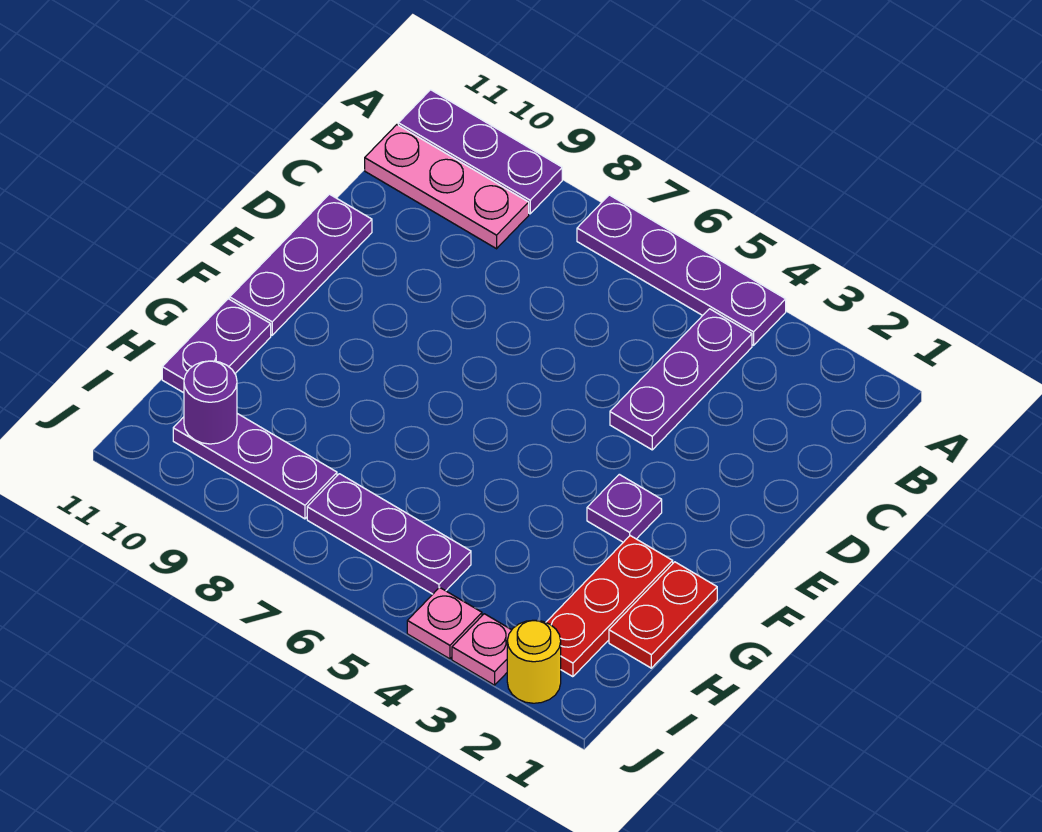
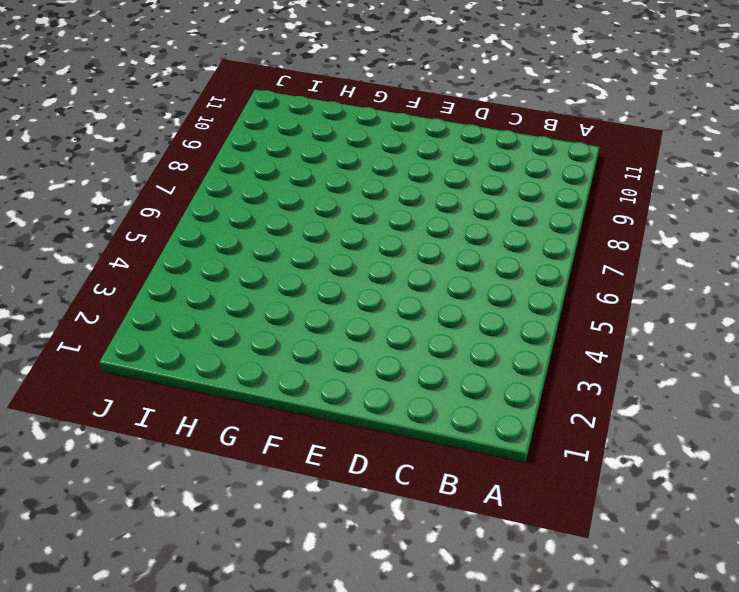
none -> purple plate A4:A7 level 1
none -> purple plate A9:A11 level 1
none -> purple plate B4:D4 level 1

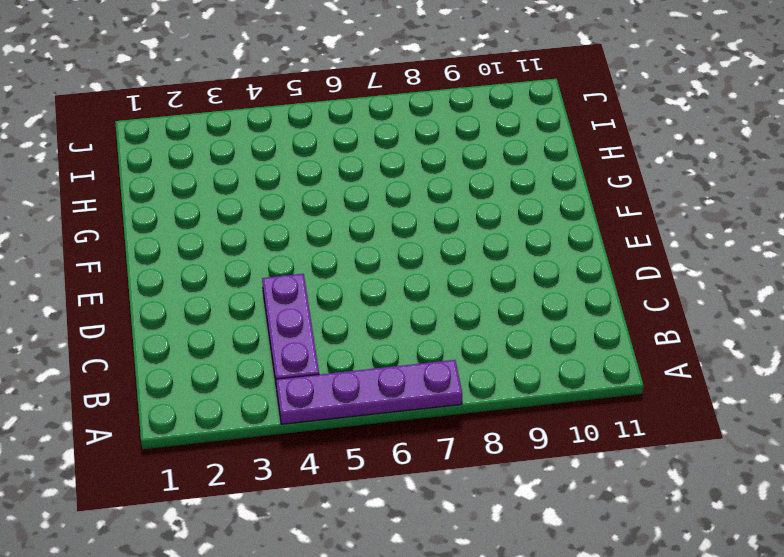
none -> purple plate A9:A11 level 1
none -> pink plate B9:B11 level 1
none -> purple plate D11:F11 level 1

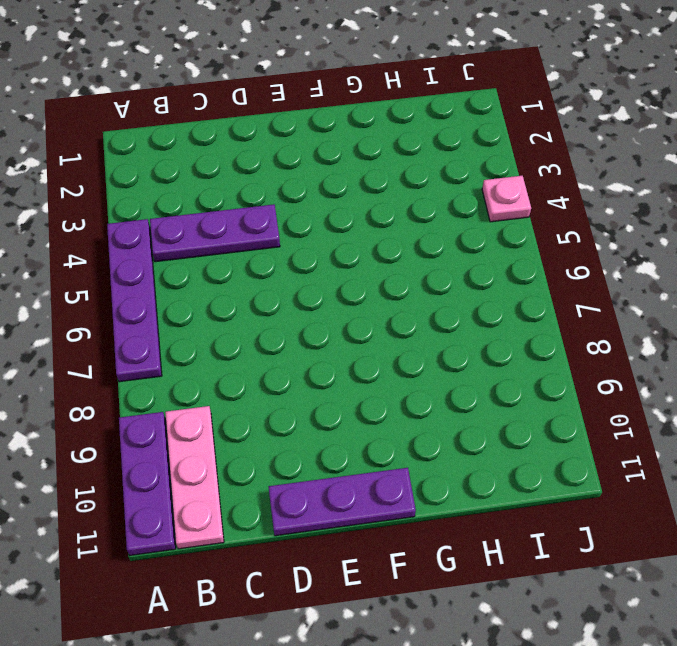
none -> purple plate F3 level 1
none -> red plate G1:H1 level 1
none -> red plate G2:I2 level 1

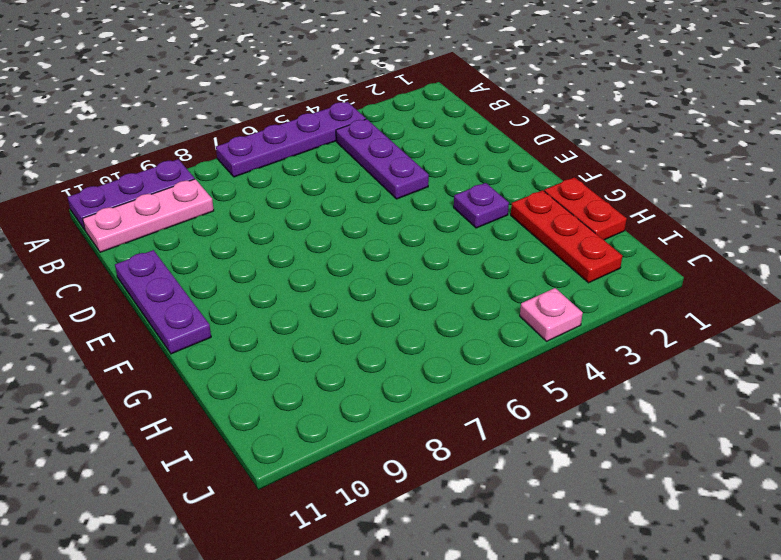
none -> purple plate G11:H11 level 1
none -> purple plate I5:I7 level 1
none -> purple plate I8:I10 level 1

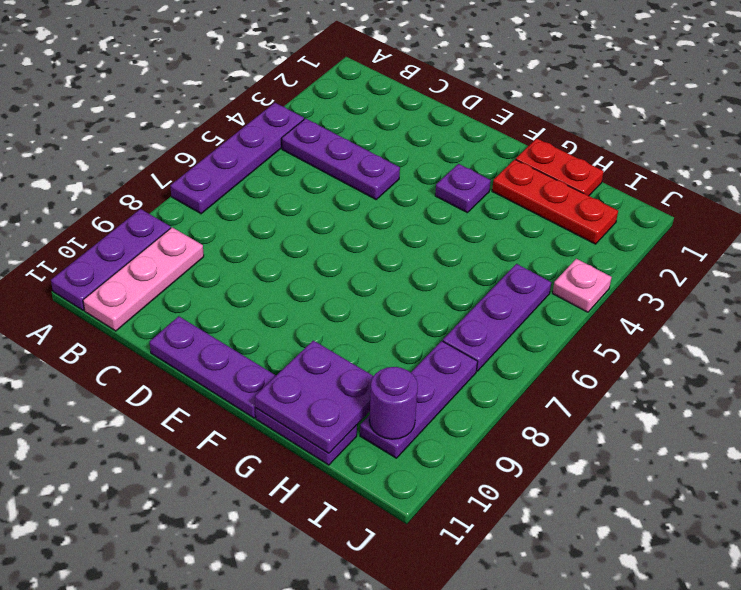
purple plate G10:H11 level 2 -> none
none -> yellow round brick J2 level 1
none -> pink plate J3 level 1

